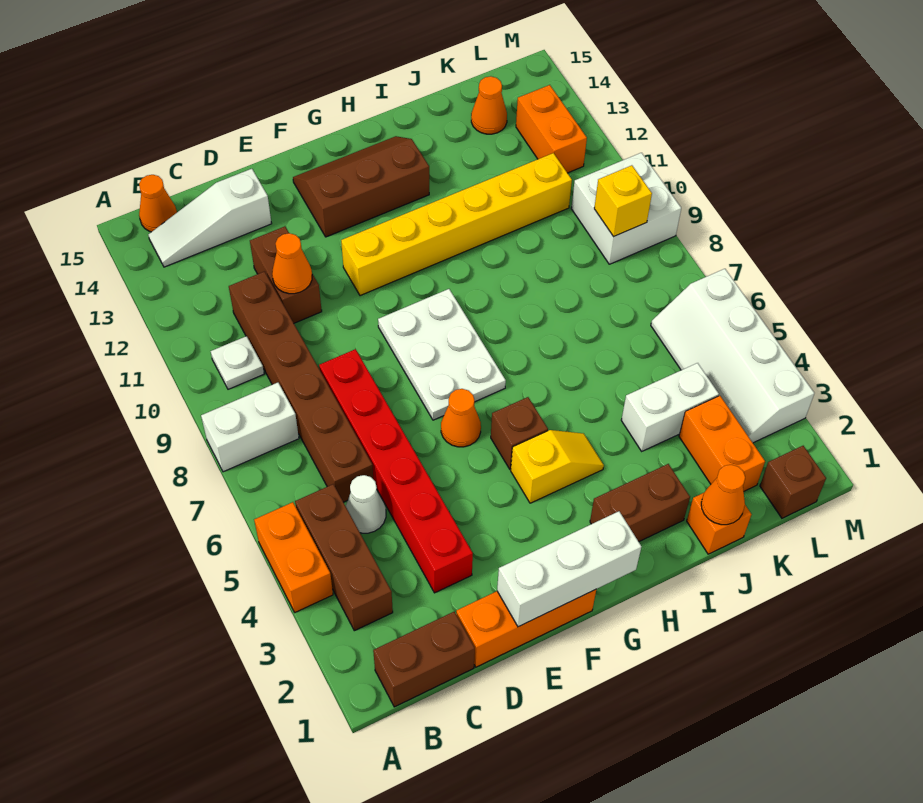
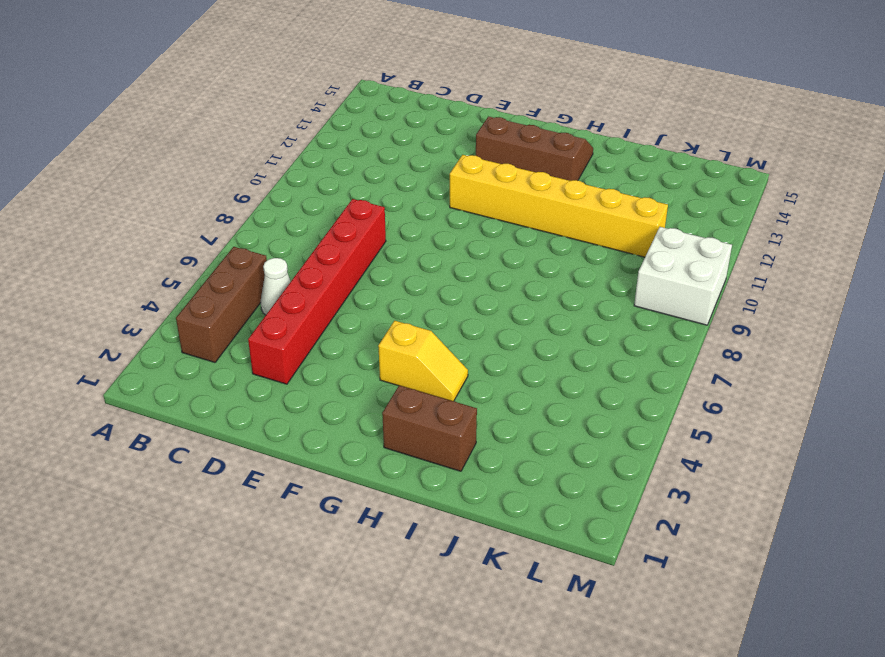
none -> orange brick A4:A5 level 1
none -> white brick A8:B8 level 1
none -> brown brick B1:C1 level 1
none -> white plate B10 level 1

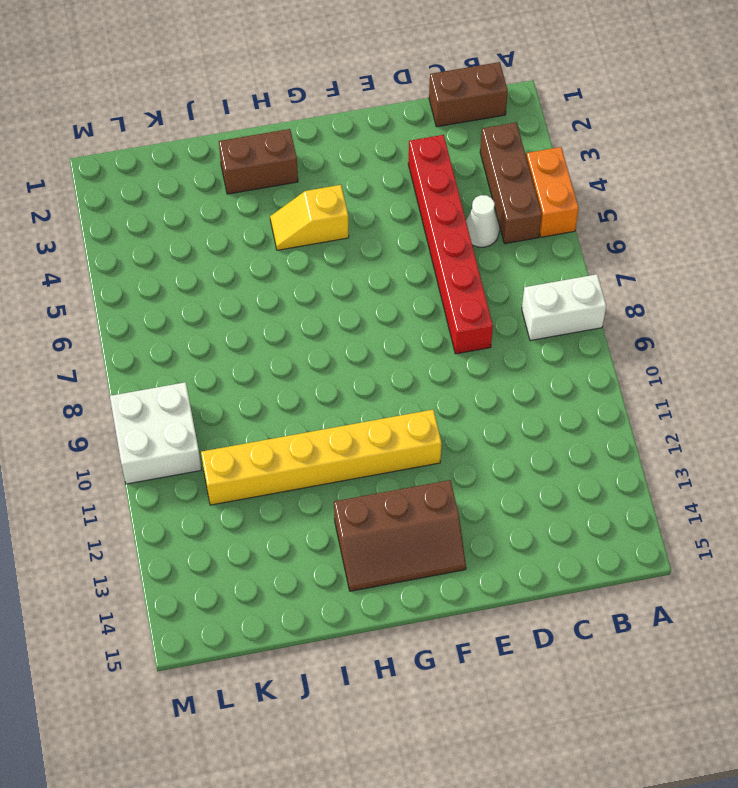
none -> white plate B10 level 1
none -> white slope B14:D14 level 1 top D
none -> orange cone B15 level 1
none -> brown brick C6:C11 level 1

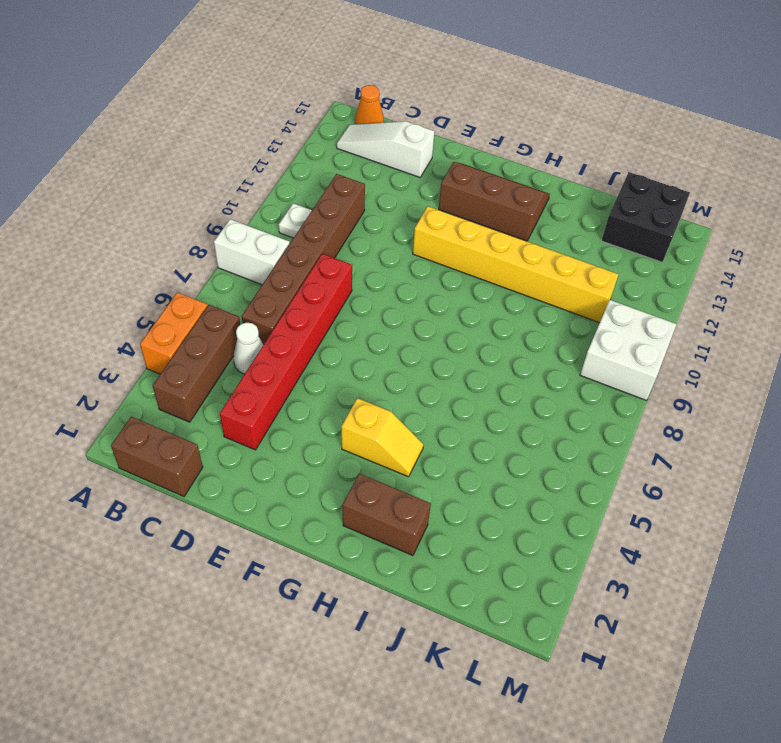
black brick K14:L15 level 1 -> orange cone K14 level 1
none -> orange brick D1:F1 level 1
none -> brown brick D11:D12 level 1
none -> orange cone F6 level 1
none -> white plate F7:G9 level 1

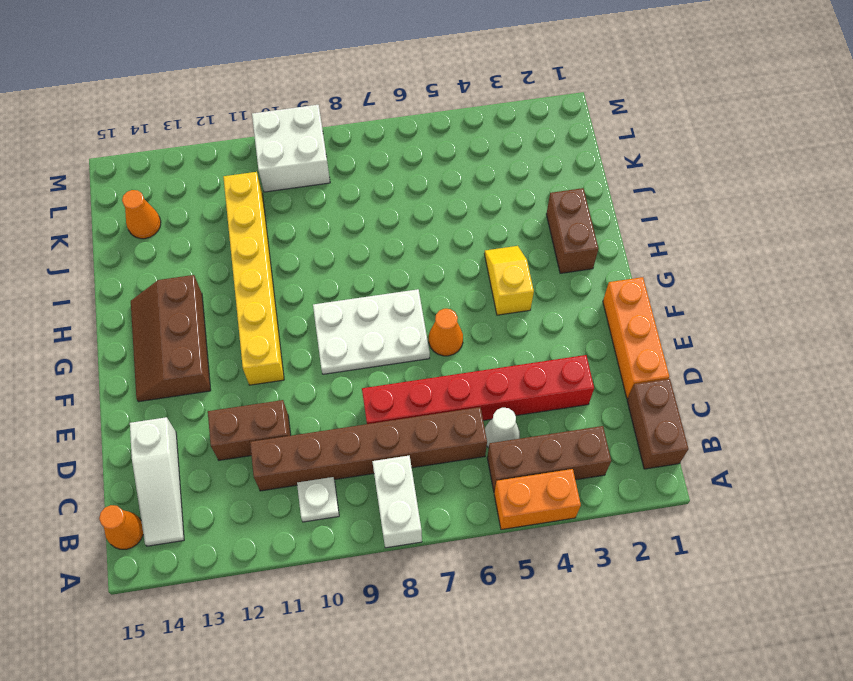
none -> brown brick G5 level 1
none -> orange brick J1 level 1
none -> white brick J4:K4 level 1
none -> orange brick K2:K3 level 1

